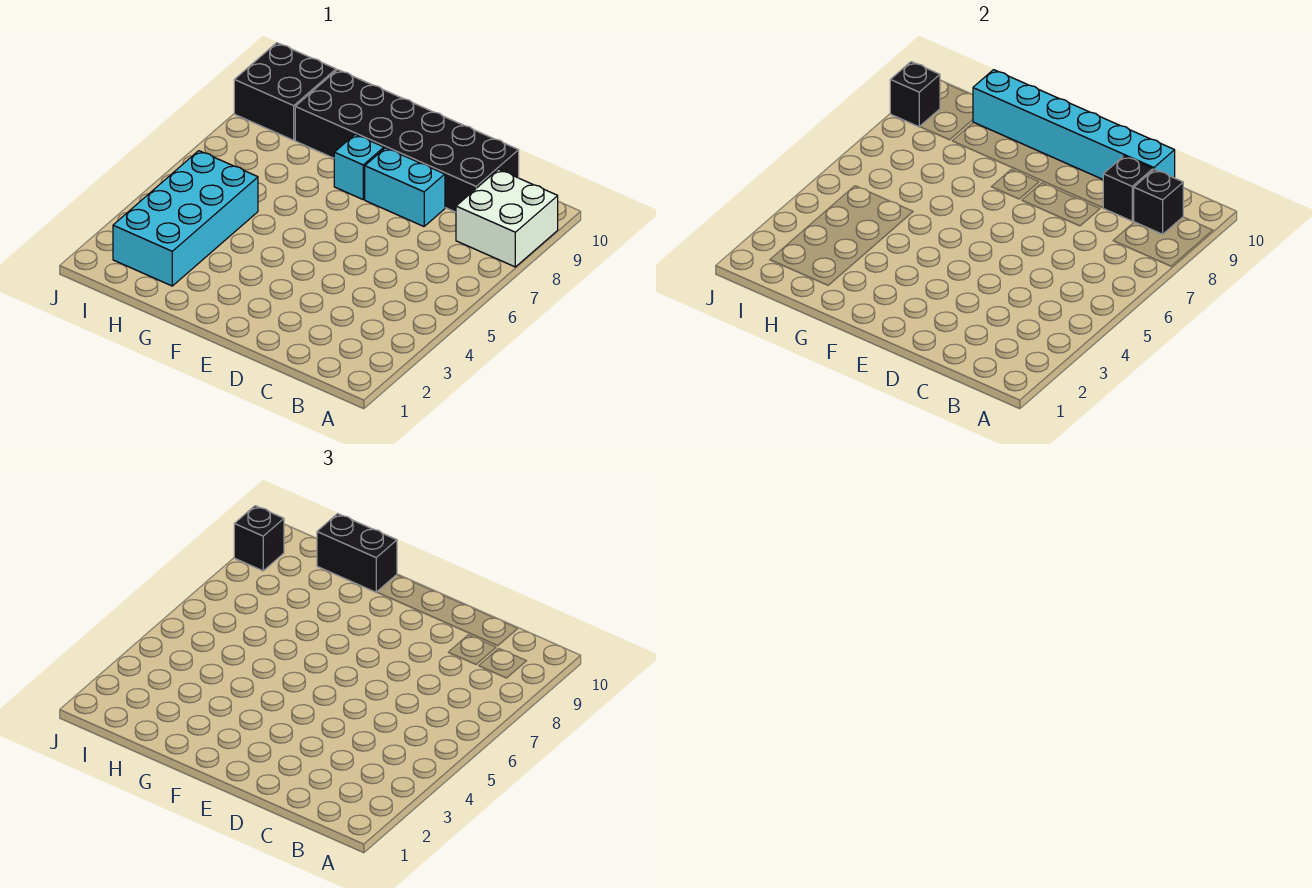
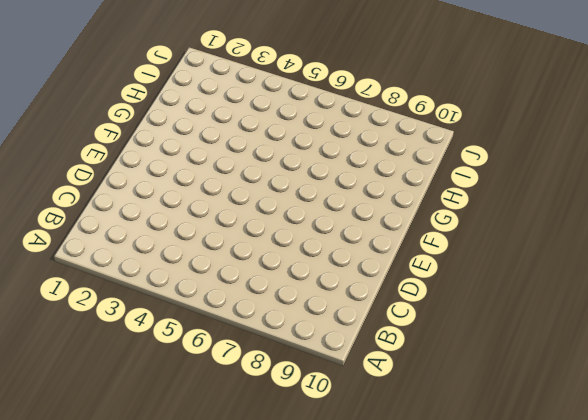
none -> white brick A8:B9 level 1
none -> black brick C9:H10 level 1
none -> cyan brick D8:E8 level 1

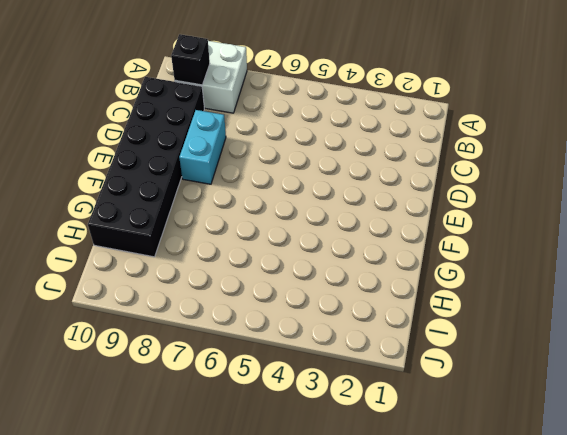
none -> cyan brick F8 level 1
none -> cyan brick H2:I5 level 1
none -> black brick I9:J10 level 1

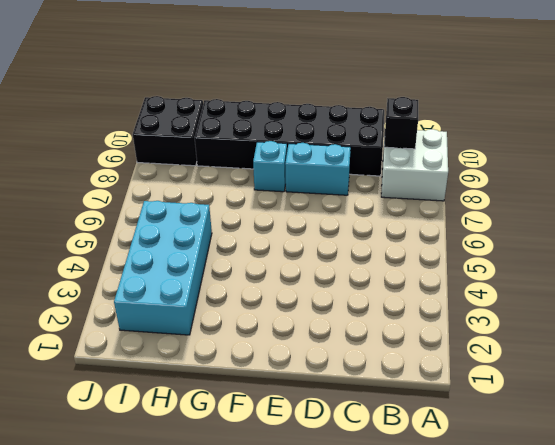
none -> black brick C9 level 2
none -> cyan brick C10:H10 level 2
none -> black brick J9 level 2

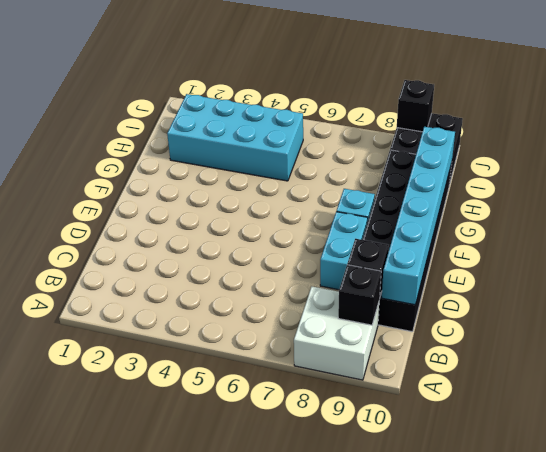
none -> black brick G10:H10 level 3
none -> black brick J9 level 3

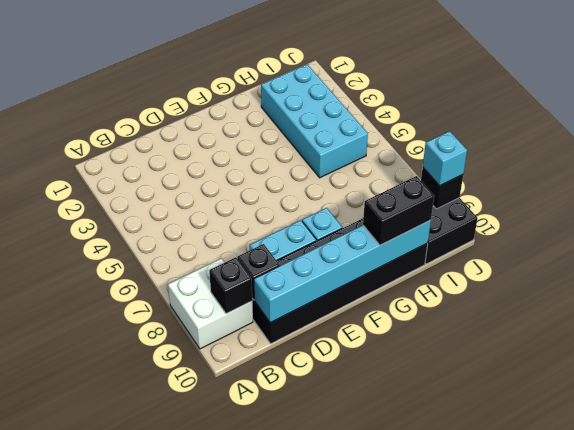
cyan brick J9 level 3 -> black brick J9 level 3

